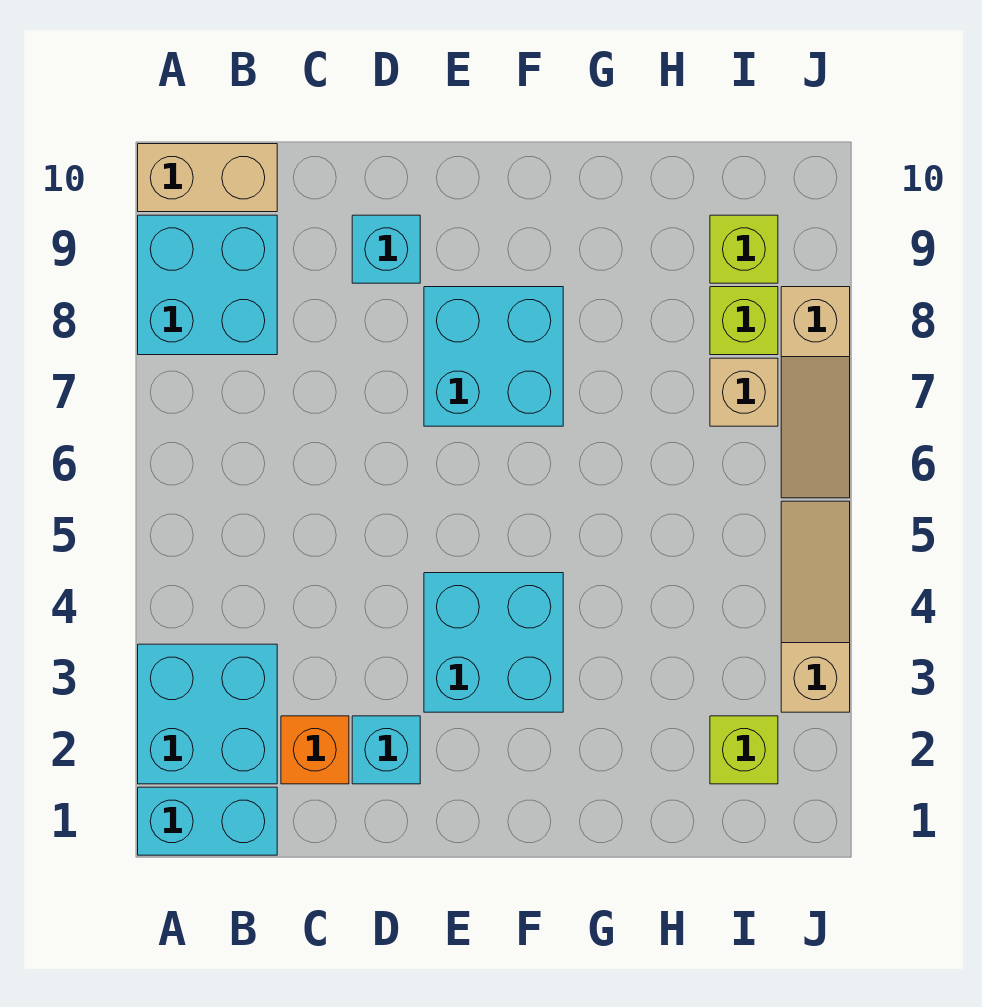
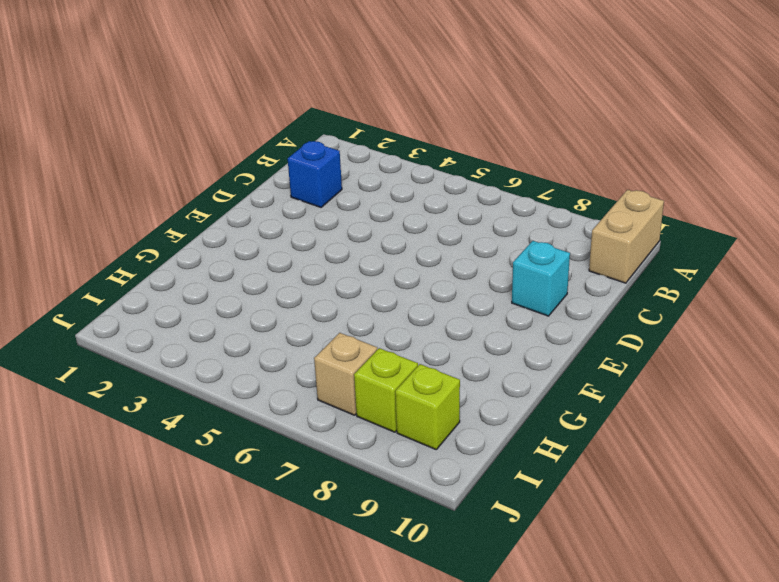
blue brick C2 level 1 -> orange brick C2 level 1
none -> cyan brick A1:B1 level 1
none -> cyan brick A2:B3 level 1
none -> cyan brick A8:B9 level 1

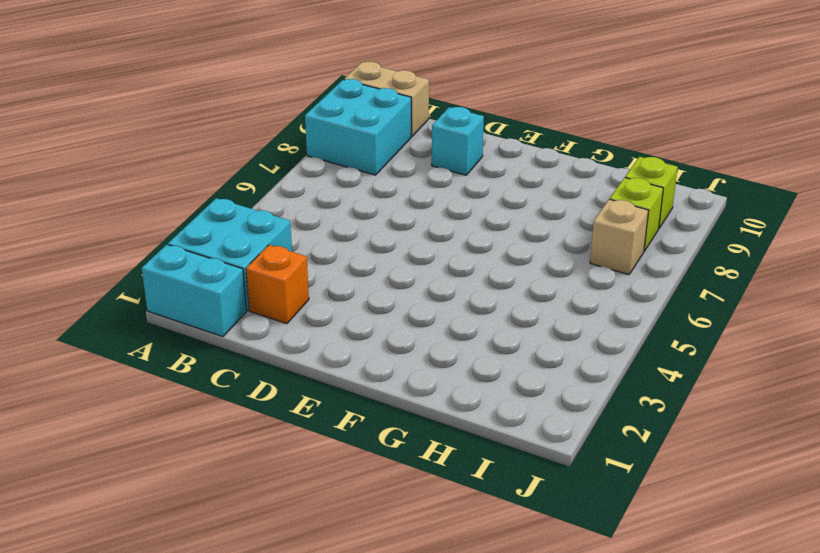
none -> cyan brick D2 level 1
none -> cyan brick E3:F4 level 1
none -> cyan brick E7:F8 level 1

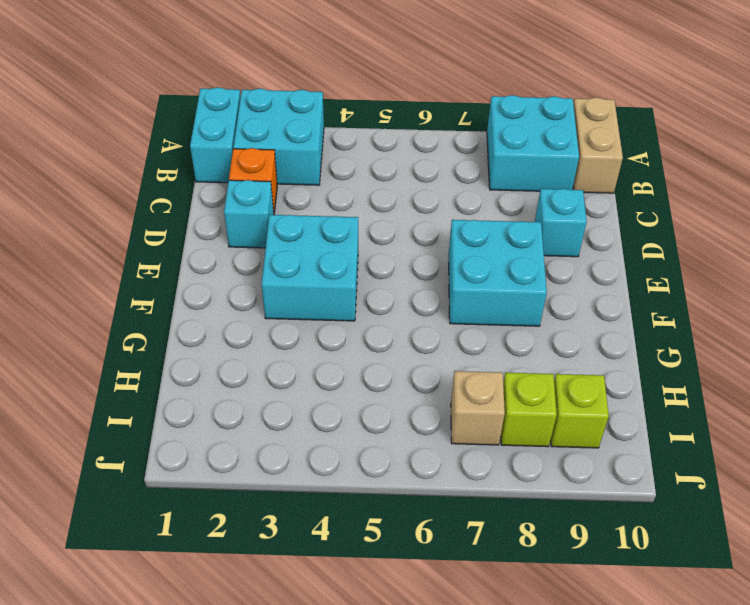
none -> lime brick I2 level 1
none -> tan slope J3:J5 level 1 top 3
none -> tan slope J6:J8 level 1 top 8

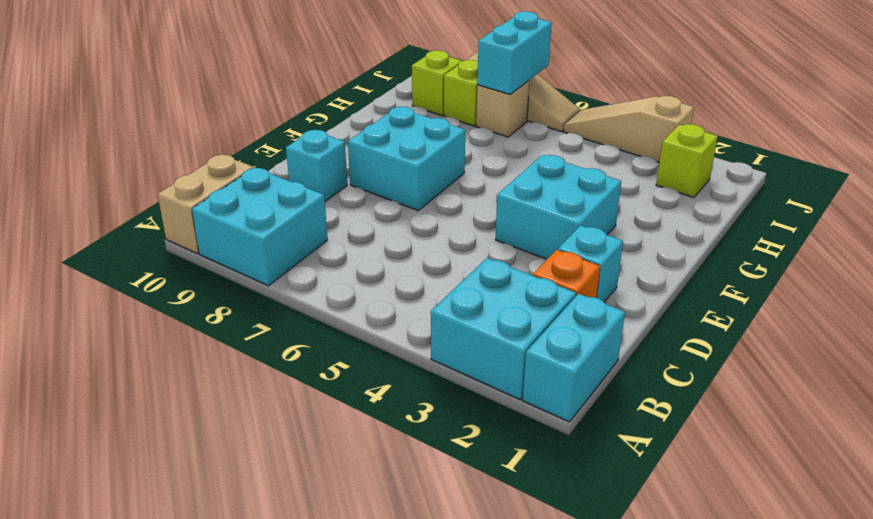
cyan brick I7:J7 level 2 -> none

